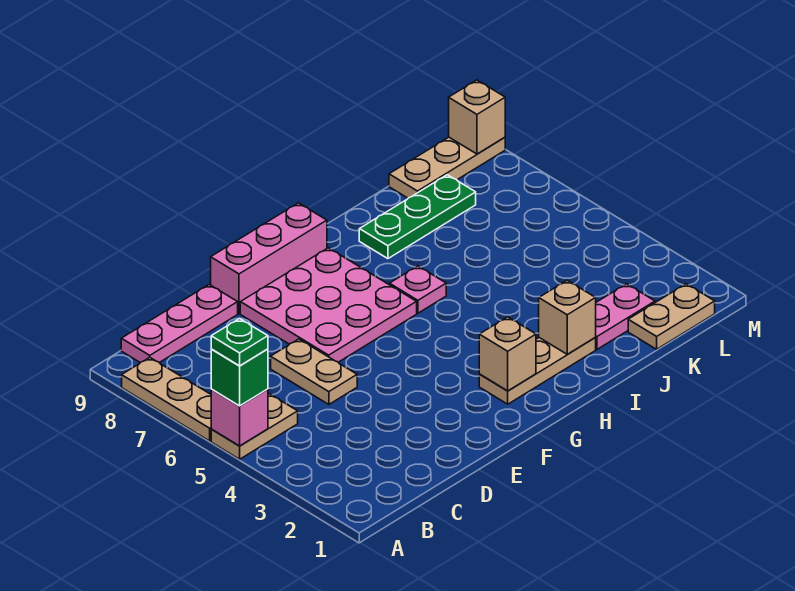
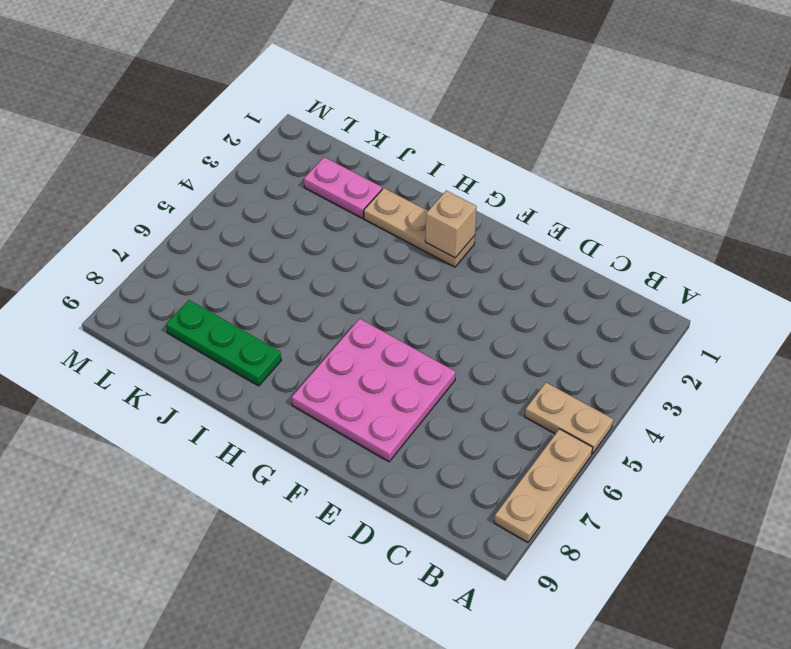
none -> pink plate B9:D9 level 1
none -> tan plate D5:D6 level 1
none -> pink brick E9:G9 level 1

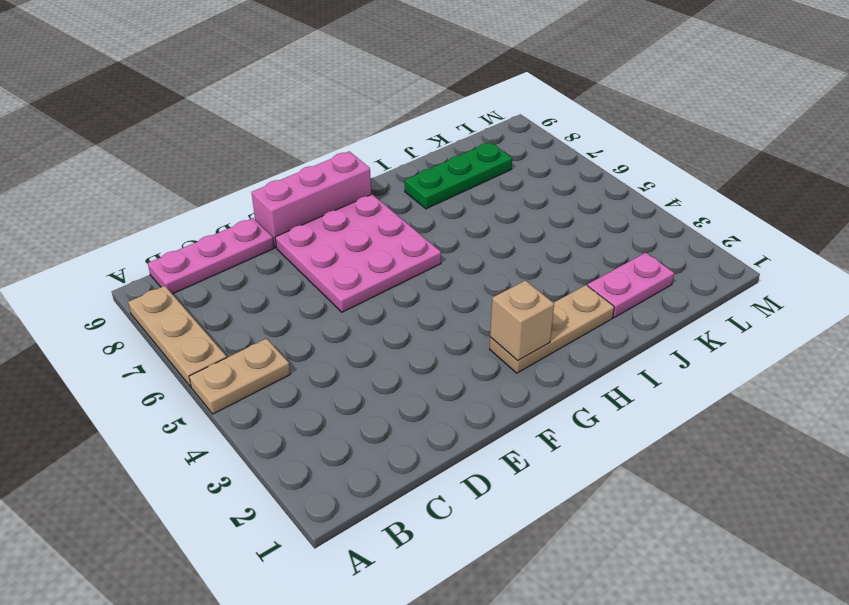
none -> tan plate D5:D6 level 1
none -> pink plate H6 level 1
none -> tan plate K1:L1 level 1

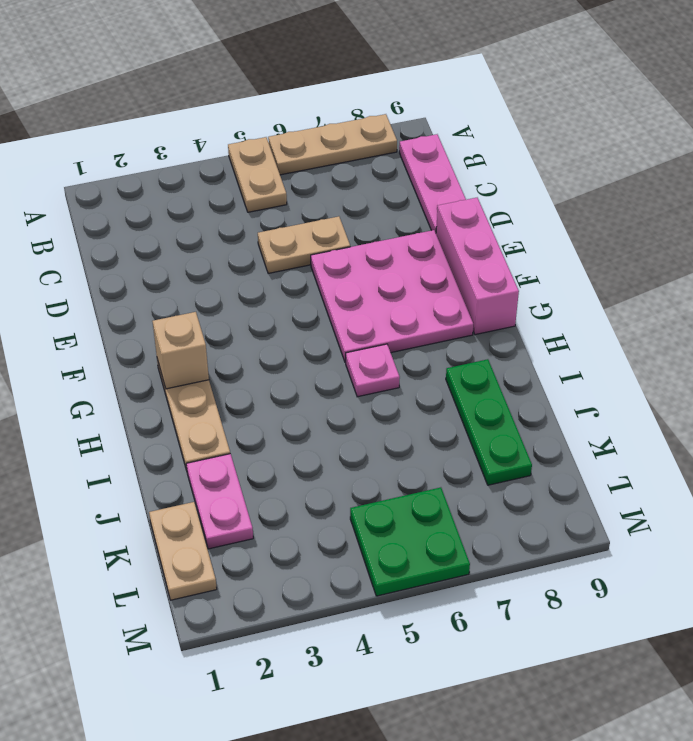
green plate L5:M6 level 1 -> none
none -> tan plate K9:M9 level 1
none -> pink brick A5 level 2
none -> tan brick I2 level 2

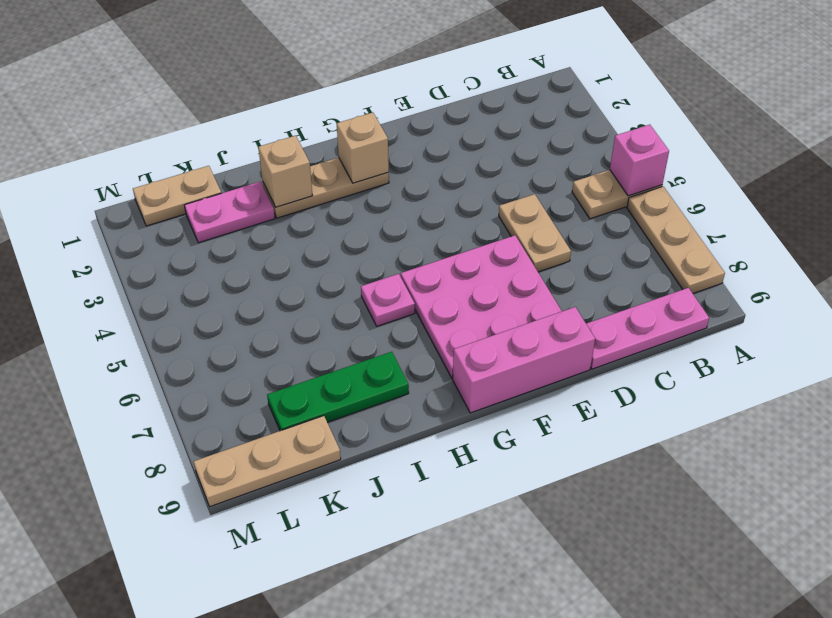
none -> tan brick M9 level 2
none -> green brick A5 level 3
none -> green plate A5 level 4

